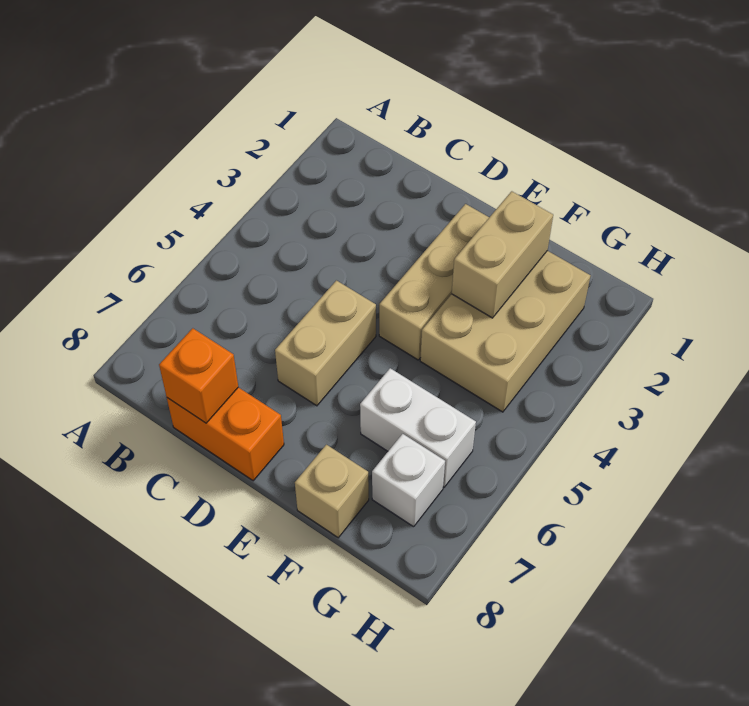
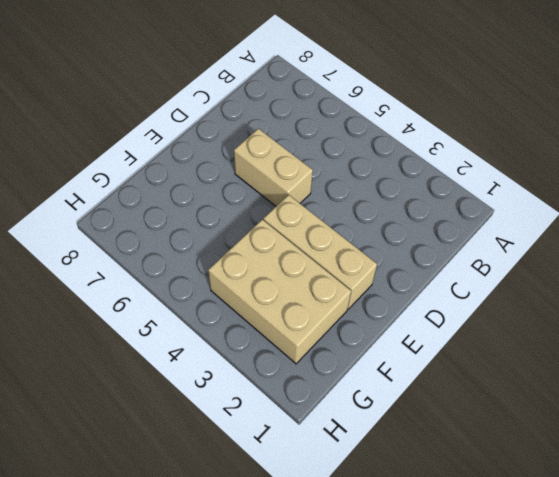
none -> orange brick C8:D8 level 1
none -> white brick F6:G6 level 1

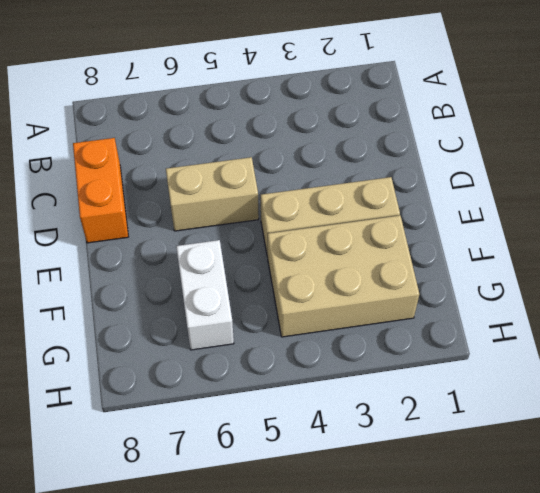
none -> tan brick F8 level 1
none -> white brick G7 level 1

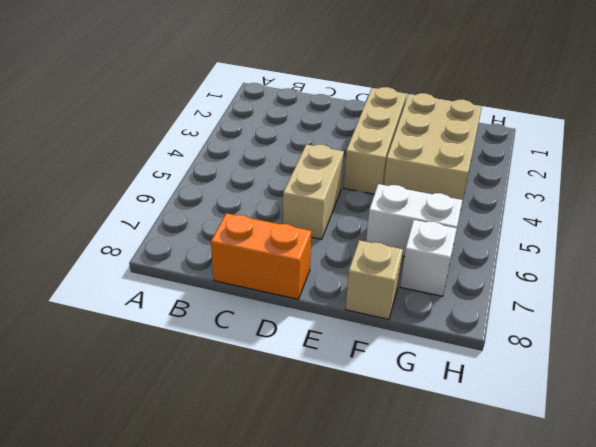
none -> orange brick C8 level 2
none -> tan brick F2:F3 level 2

